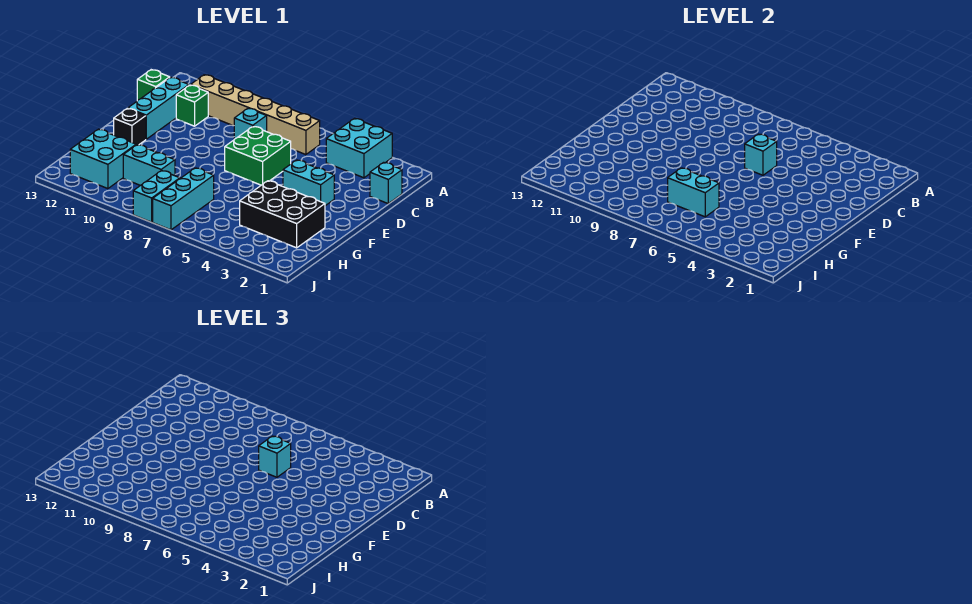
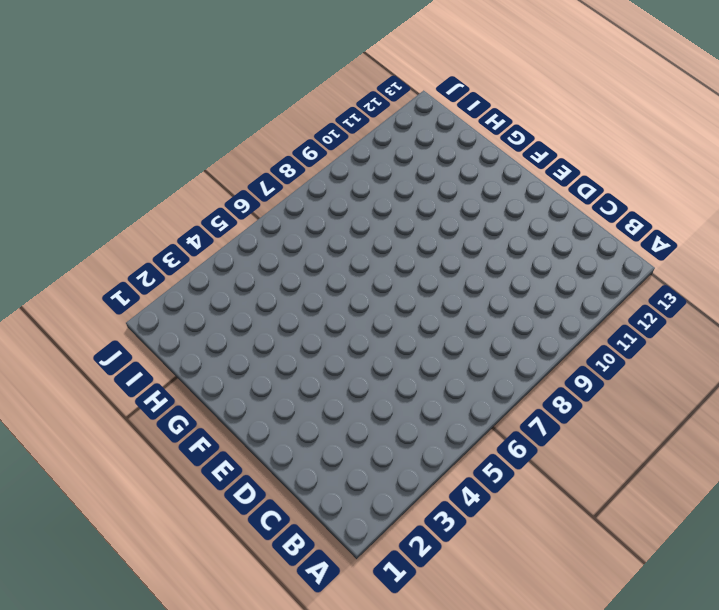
none -> cyan brick A3:B4 level 1
none -> tan brick B6:B11 level 1
none -> cyan brick C1 level 1

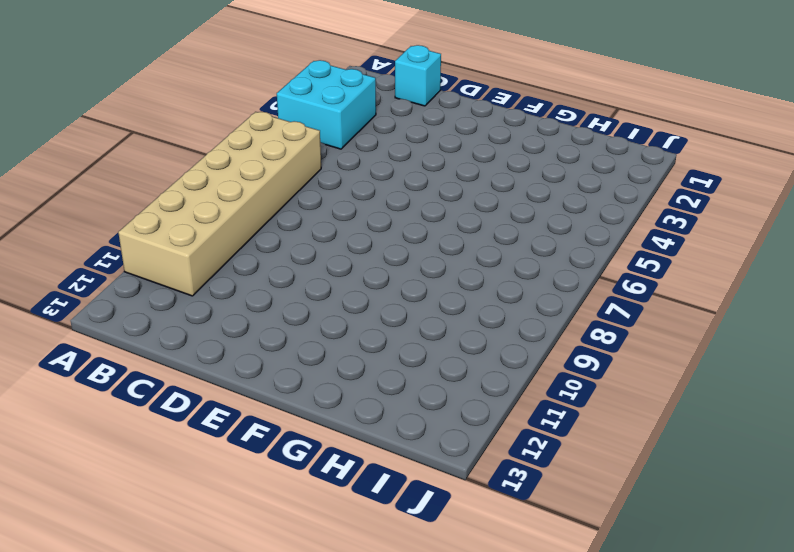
tan brick A6:B11 level 1 -> tan brick B6:B11 level 1
none -> cyan brick C8 level 1
none -> green brick C11 level 1
none -> cyan brick C12:E12 level 1

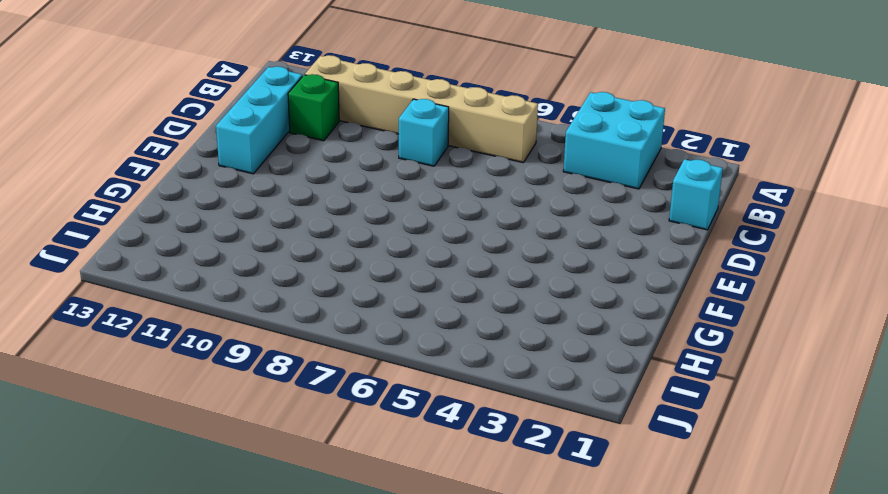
none -> green brick C13 level 1
none -> green brick D6:E7 level 1
none -> cyan brick E3:E4 level 1

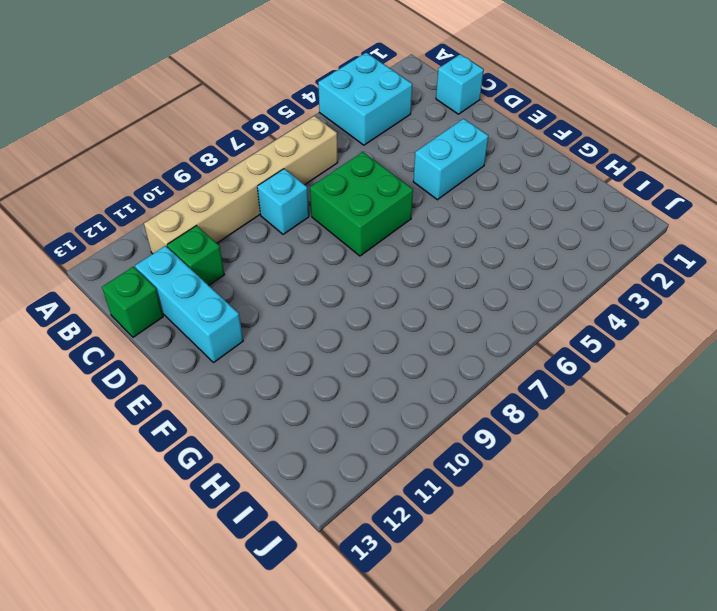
none -> black brick F12 level 1
none -> black brick G2:H4 level 1
none -> cyan brick H7:J7 level 1

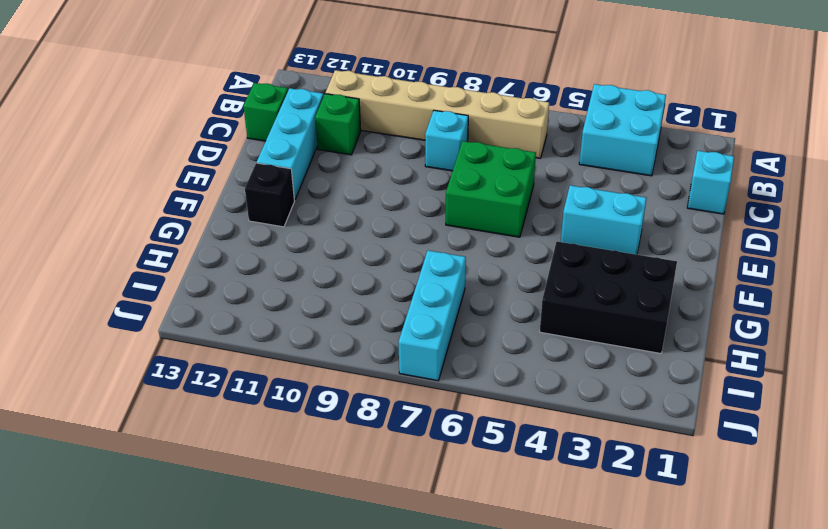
none -> cyan brick H9:H10 level 1
none -> cyan brick H11:I12 level 1
none -> cyan brick I8:J8 level 1

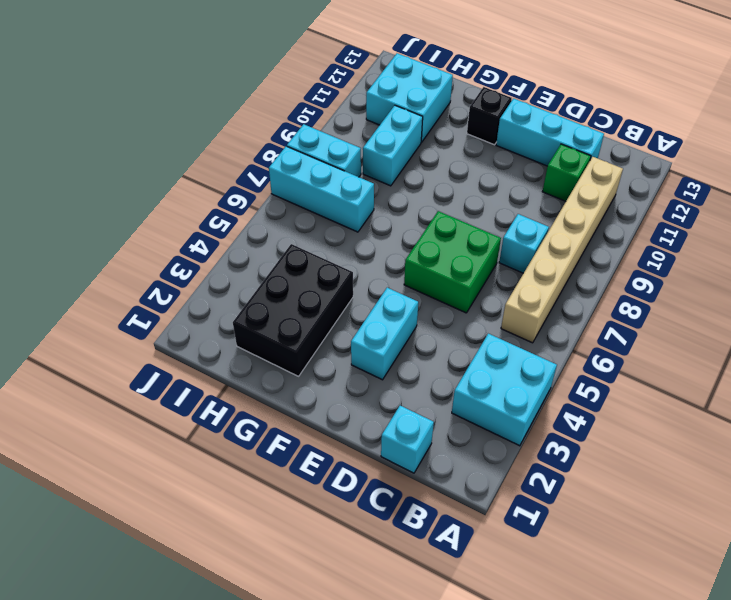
none -> green brick C13 level 1
none -> cyan brick D6 level 2
none -> cyan brick H6:H7 level 2

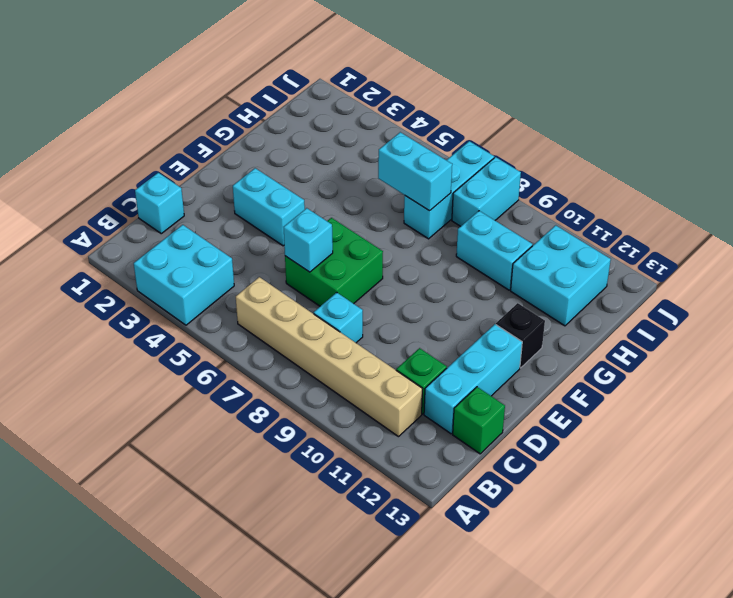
none -> black brick G2:H4 level 1
none -> cyan brick D6 level 3

